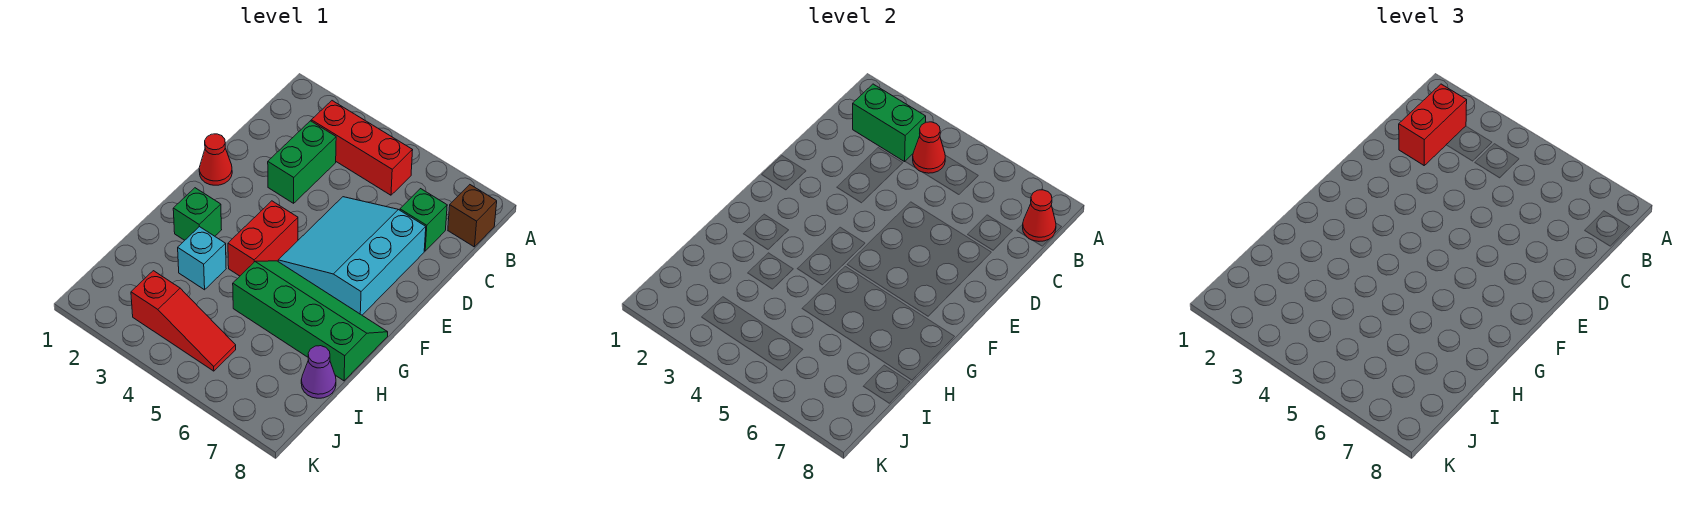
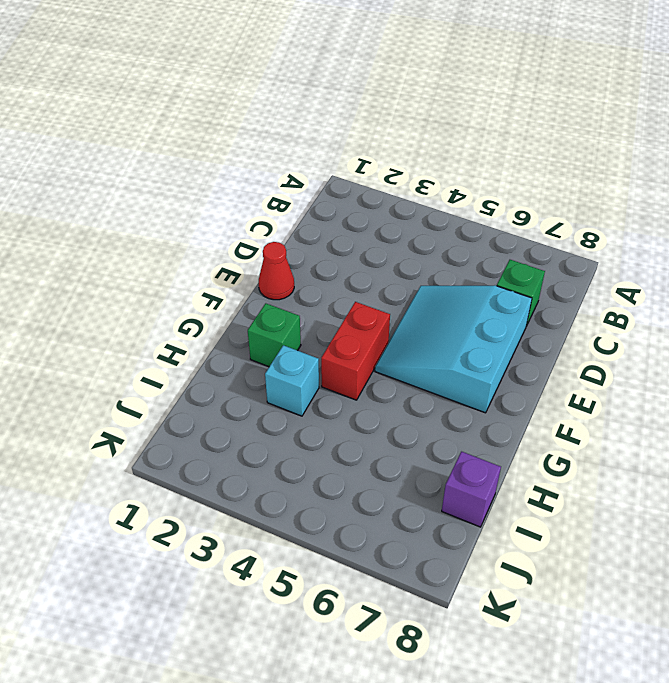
purple brick I8 level 1 -> purple cone I8 level 1
none -> red brick B3:B5 level 1
none -> brown brick B8 level 1
none -> green brick C3:D3 level 1

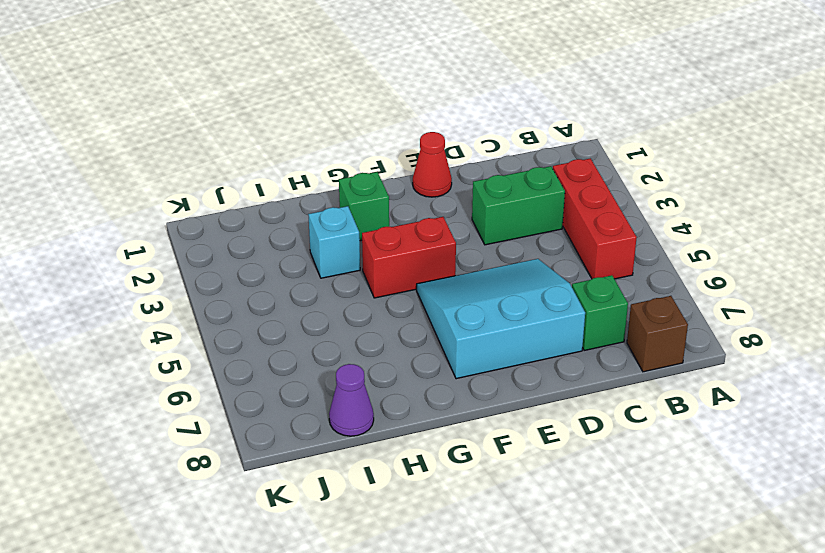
none -> green slope G5:H8 level 1 top H
none -> red slope J3:J5 level 1 top 3
none -> green brick B2:B3 level 2

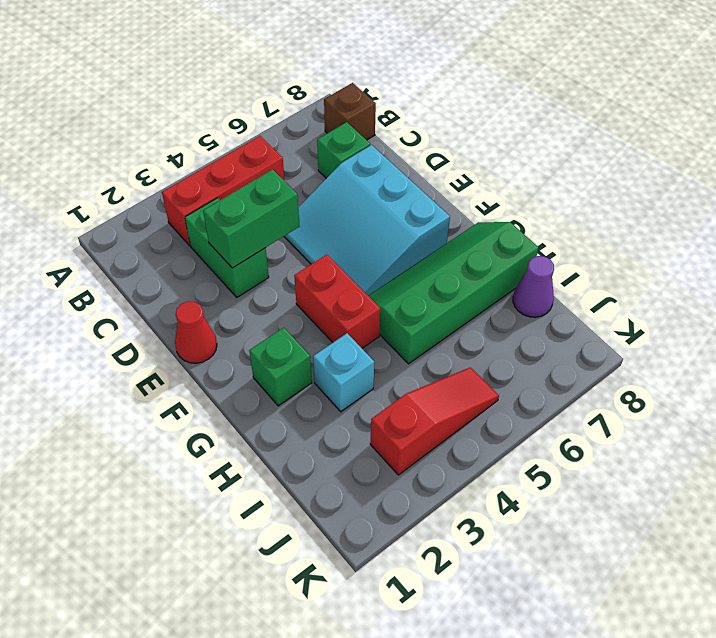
green brick D3:D4 level 2 -> green brick B2:B3 level 2
none -> red cone B4 level 2
none -> red cone B8 level 2
none -> red brick B2:C2 level 3

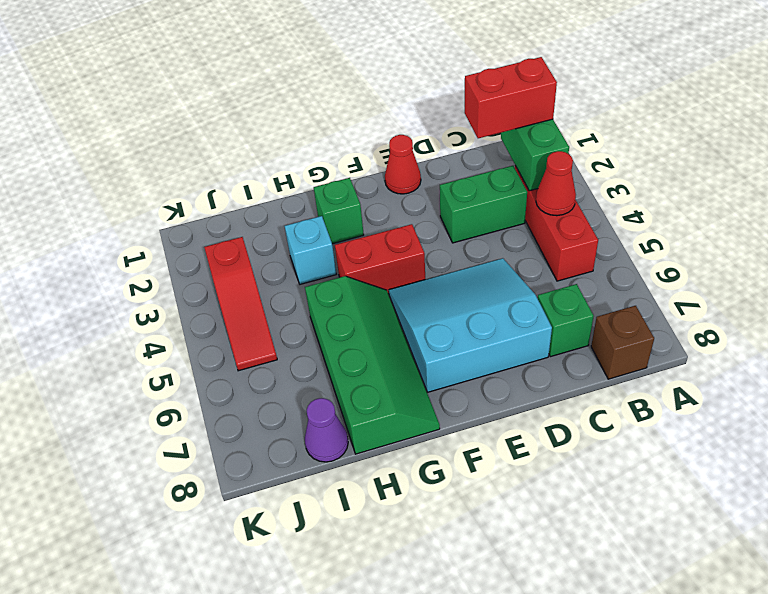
none -> red cone B8 level 2

